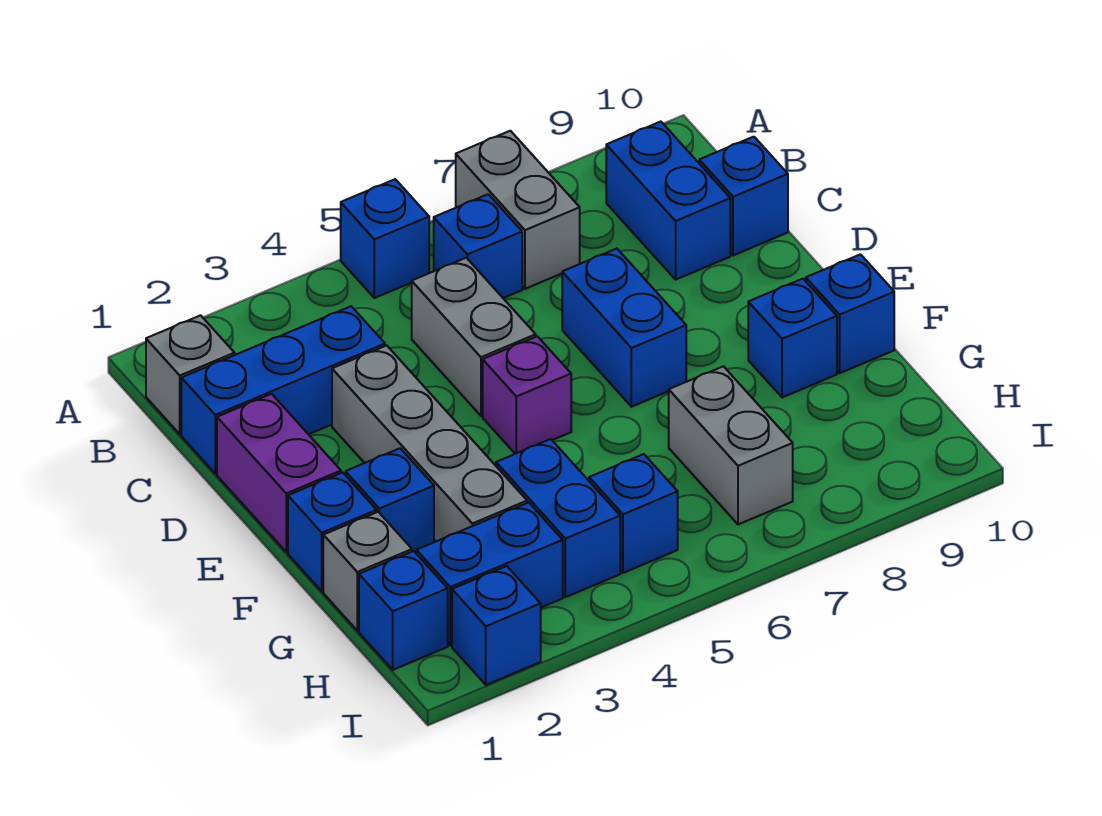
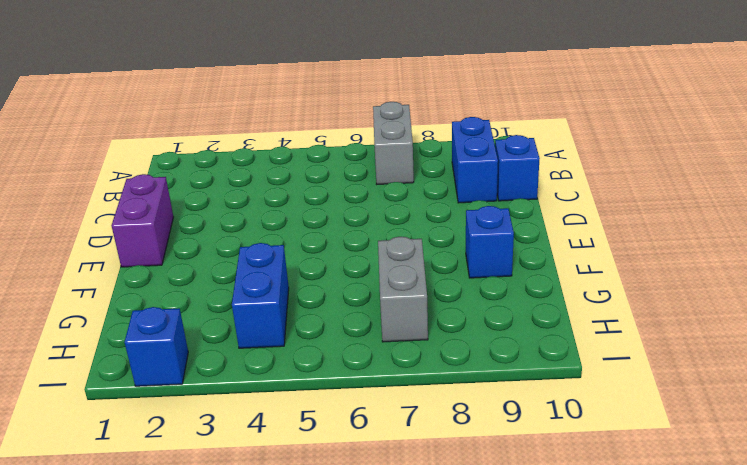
none -> blue brick A5 level 1
none -> grey brick B1 level 1
none -> blue brick B6 level 1

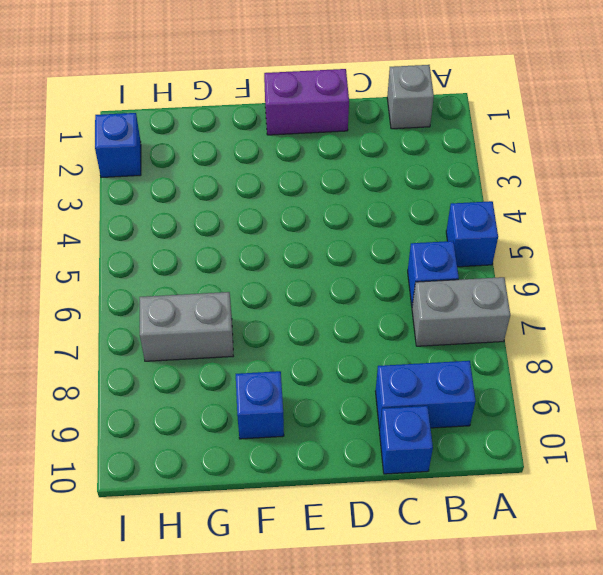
none -> blue brick C1:C3 level 1
none -> grey brick C5:D5 level 1
none -> grey brick D3:G3 level 1

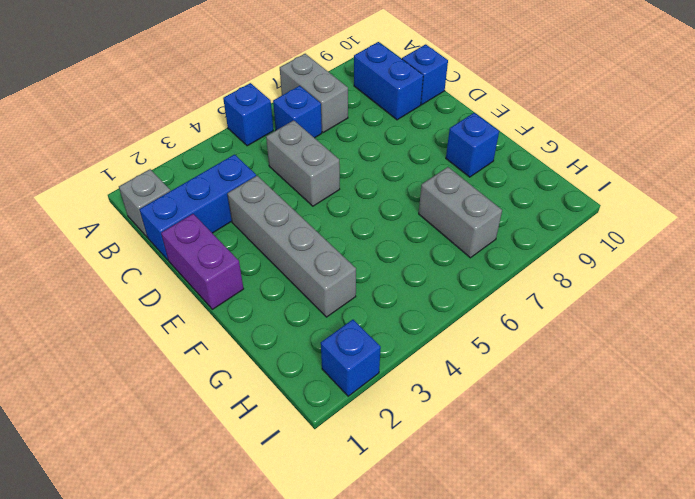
none -> blue brick D7:E7 level 1
none -> purple brick E5 level 1
none -> blue brick F1 level 1

